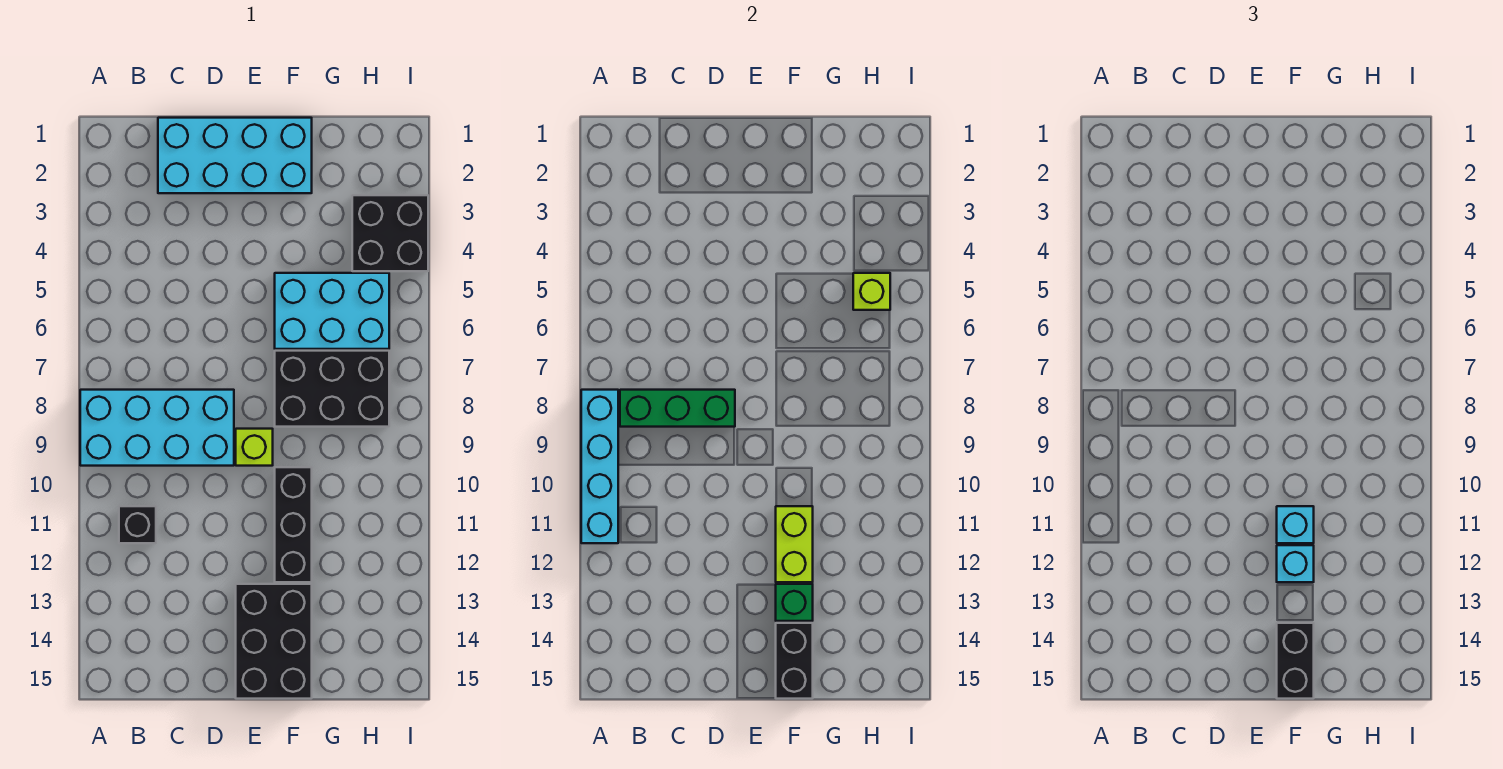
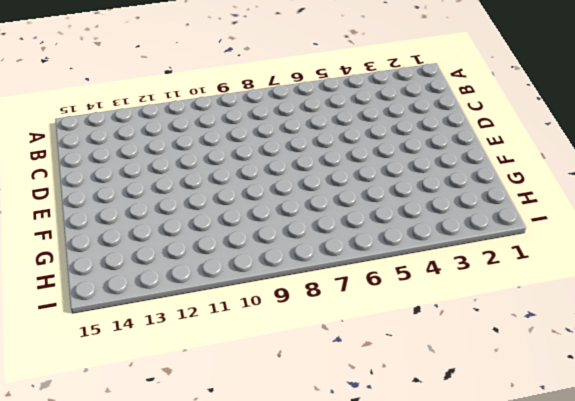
none -> cyan brick A8:D9 level 1
none -> black brick B11 level 1
none -> cyan brick C1:F2 level 1

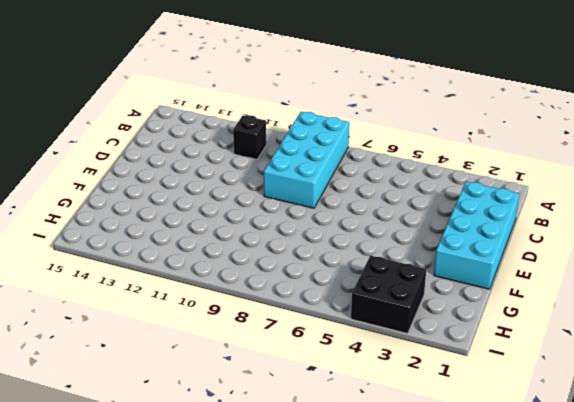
none -> lime brick E9 level 1
none -> black brick E13:F15 level 1
none -> cyan brick F5:H6 level 1

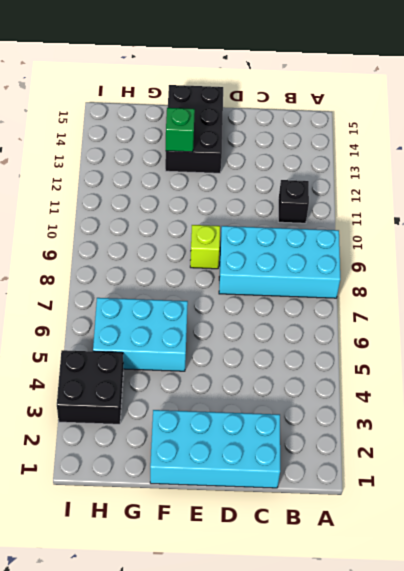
none -> black brick F7:H8 level 1
none -> black brick F10:F12 level 1
none -> cyan brick A8:A11 level 2

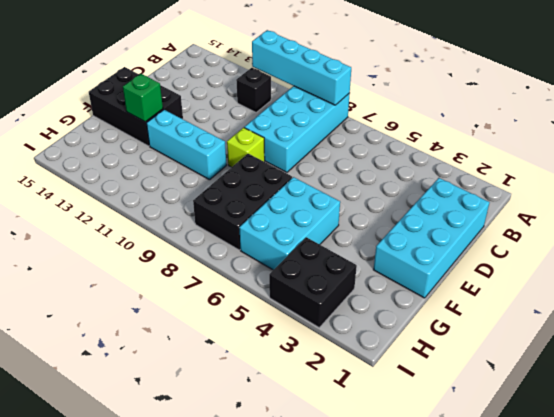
cyan brick F10:F12 level 1 -> black brick F10:F12 level 1
none -> green brick B8:D8 level 2
none -> lime brick F11:F12 level 2
none -> black brick F14:F15 level 2

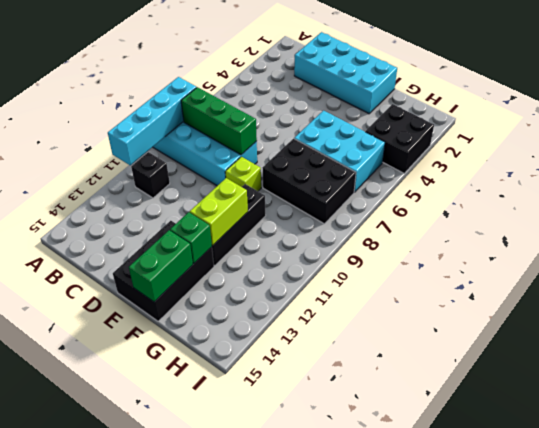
green brick F14:F15 level 2 -> black brick F14:F15 level 2
none -> lime brick H5 level 2
none -> cyan brick F11 level 3
none -> cyan brick F12 level 3

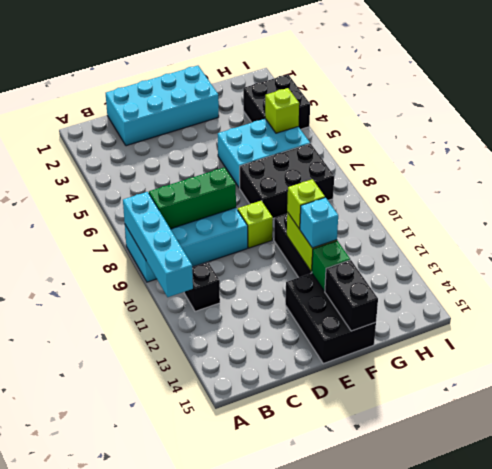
lime brick F11 level 3 -> cyan brick F11 level 3
none -> black brick F14:F15 level 3

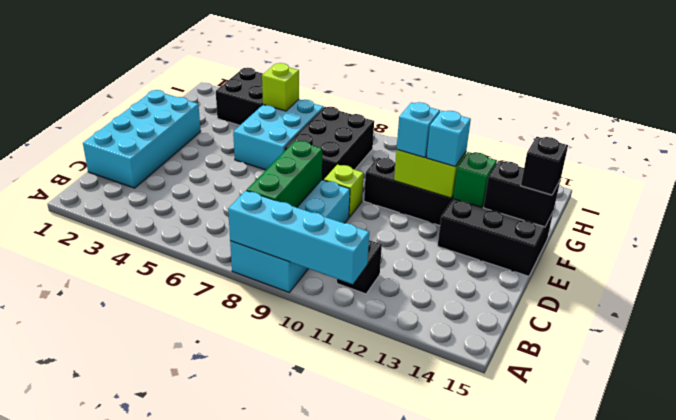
black brick F15 level 3 -> black brick F14:F15 level 3

